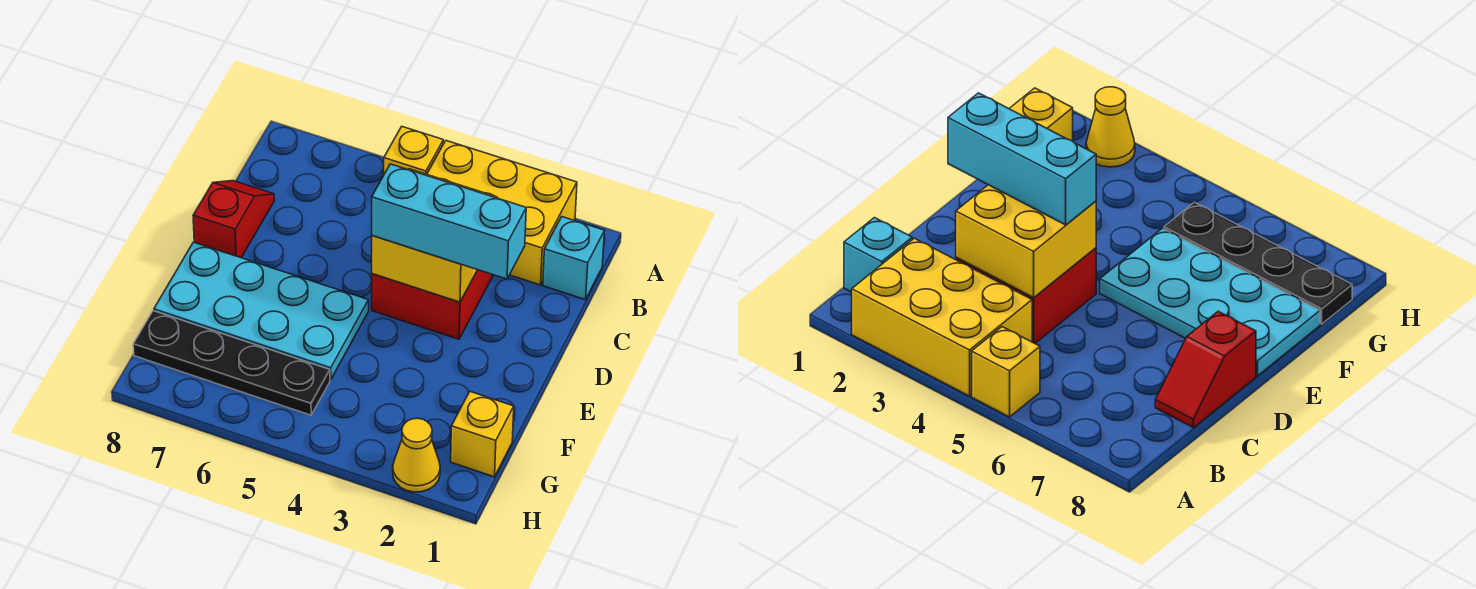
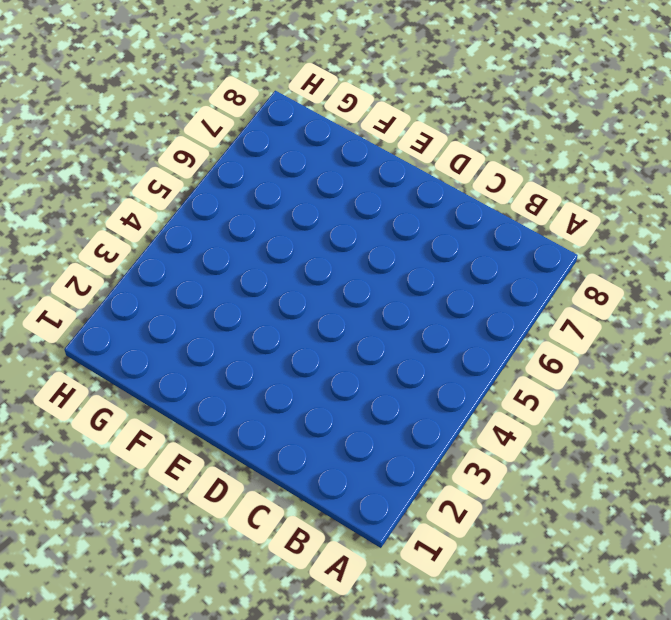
none -> yellow brick A2:B4 level 1
none -> yellow brick A5 level 1

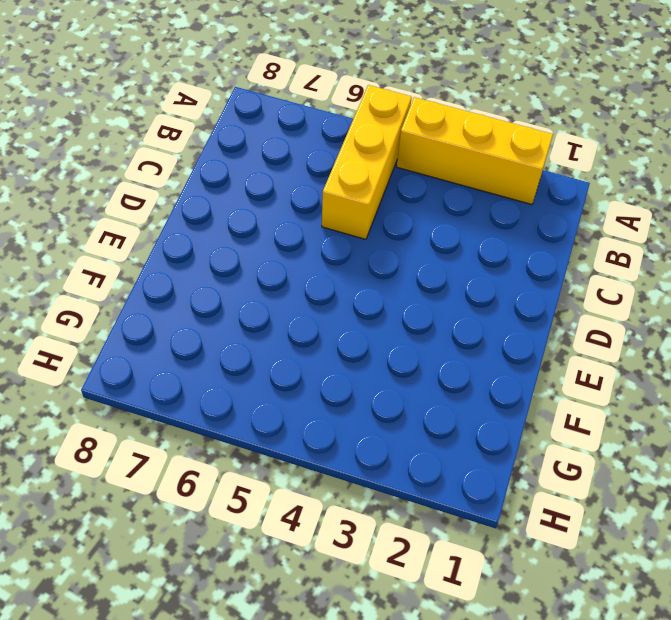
yellow brick A2:A4 level 1 -> yellow brick A2:B4 level 1
yellow brick A5:C5 level 1 -> yellow brick A5 level 1
none -> cyan brick B1 level 1
none -> red brick C3:D4 level 1

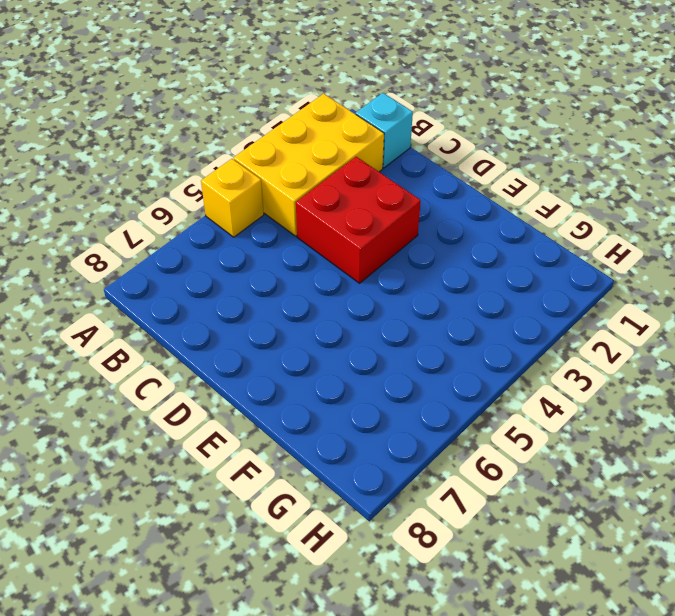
none -> red slope C8:D8 level 1 top D
none -> cyan plate E5:F8 level 1

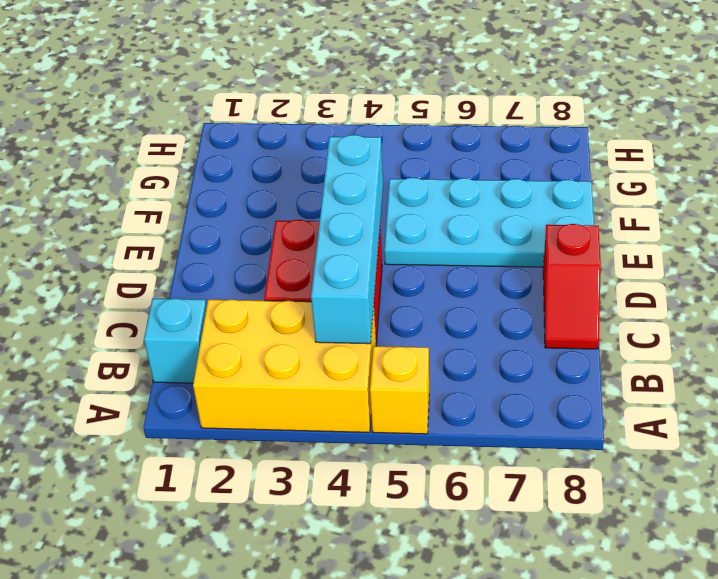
cyan brick B4:E4 level 2 -> yellow brick C3:D4 level 2
none -> yellow brick G1 level 1
none -> black plate G5:G8 level 1

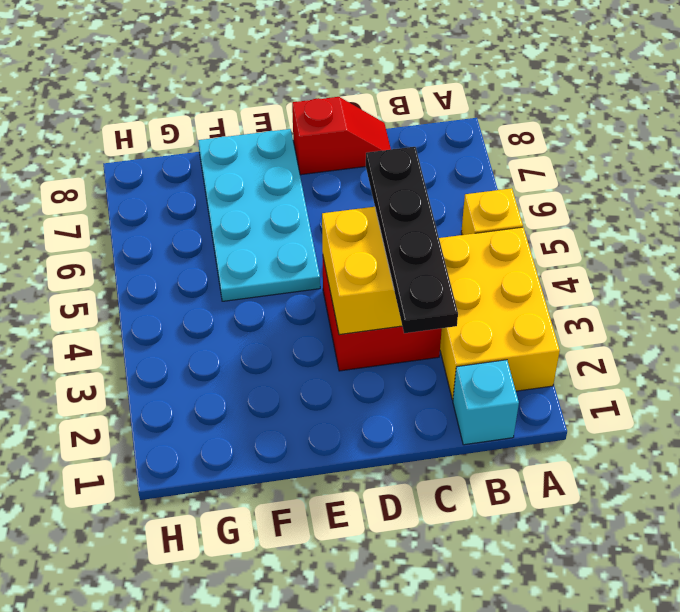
black plate C2:C5 level 3 -> black plate G5:G8 level 1
none -> yellow brick G1 level 1
none -> yellow cone H2 level 1

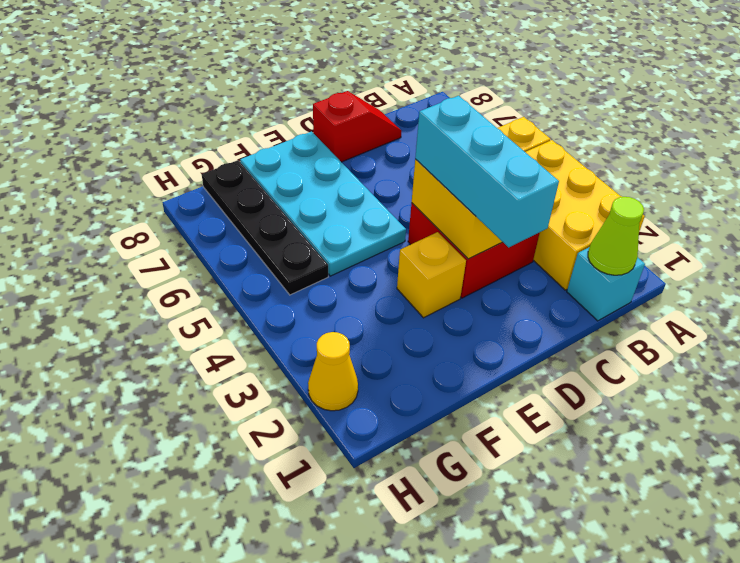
lime cone B1 level 2 -> none
yellow brick E3 level 1 -> yellow brick G1 level 1

